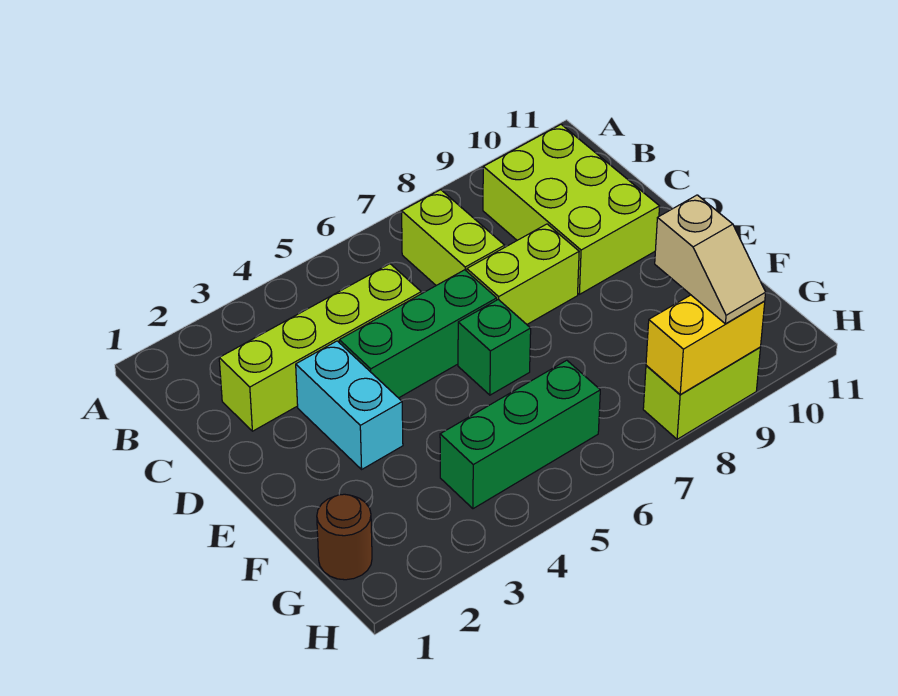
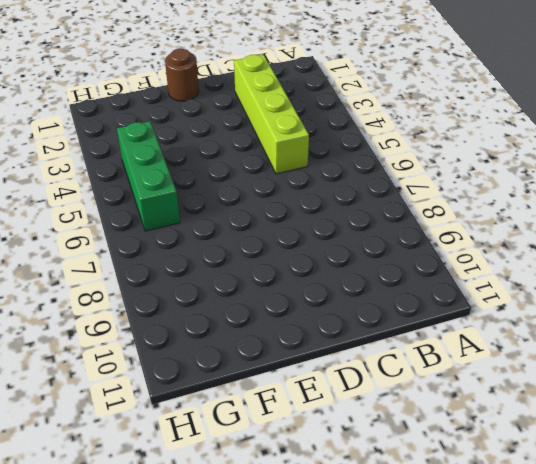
brown round brick E1 level 1 -> brown round brick G1 level 1
none -> lime brick B7:C7 level 1
none -> lime brick B9:D10 level 1
none -> cyan brick D3:E3 level 1

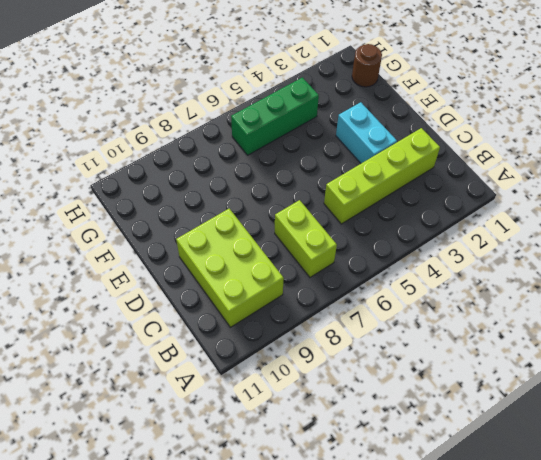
none -> green brick D4:D6 level 1
none -> lime brick D7:D8 level 1
none -> green brick E6 level 1

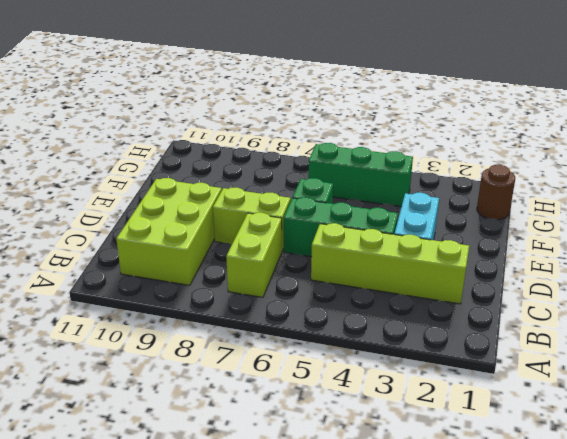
none -> lime brick H8:H9 level 1
none -> yellow brick H8:H9 level 2
none -> tan slope G9:H9 level 3 top G

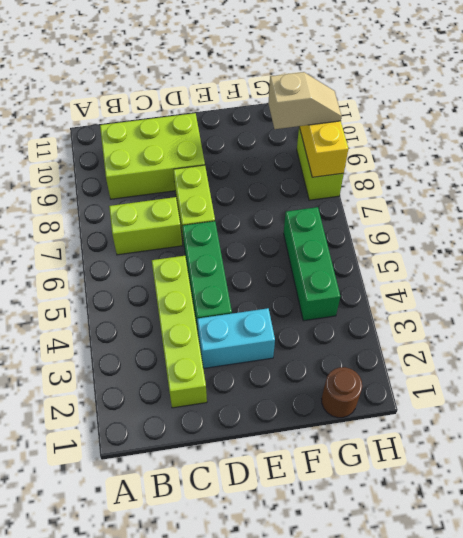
none -> green brick E6 level 1

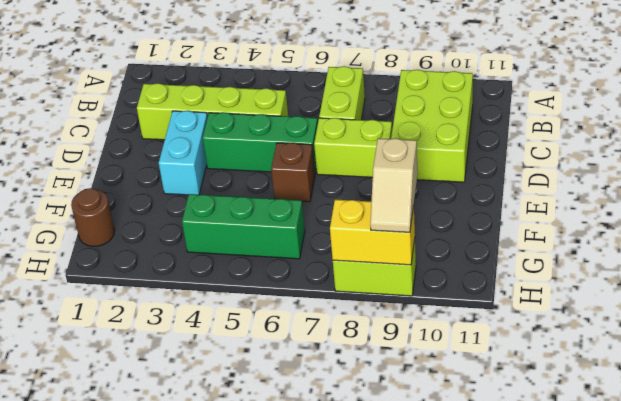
brown brick E6 level 1 -> green brick E6 level 1

